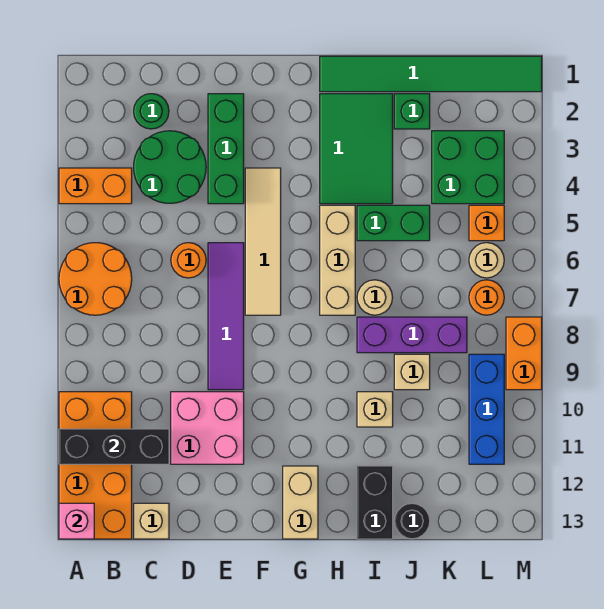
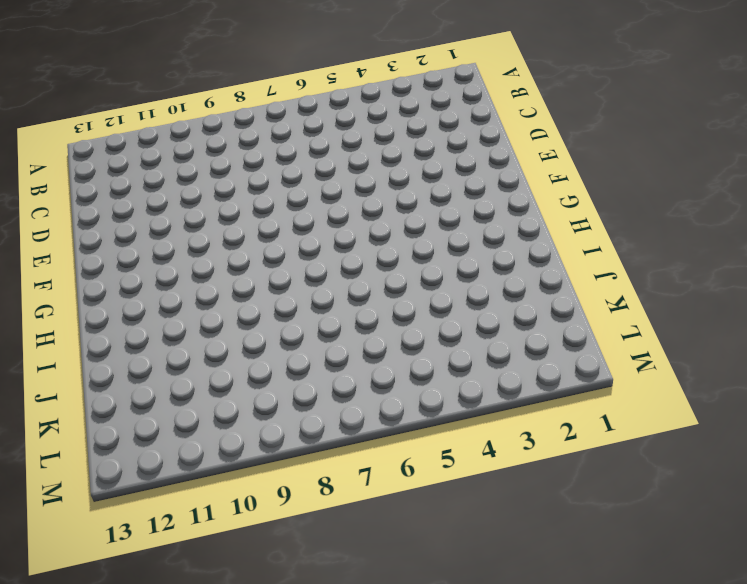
none -> orange brick A4:B4 level 1
none -> orange round brick A6:B7 level 1
none -> orange brick A10:B13 level 1
none -> green round brick C2 level 1

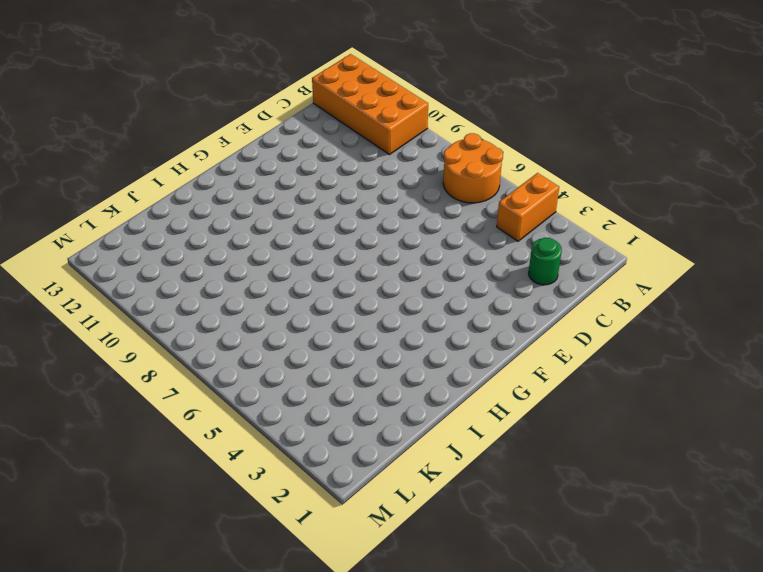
none -> green round brick C3:D4 level 1
none -> tan brick C13 level 1
none -> orange round brick D6 level 1
none -> pink brick D10:E11 level 1

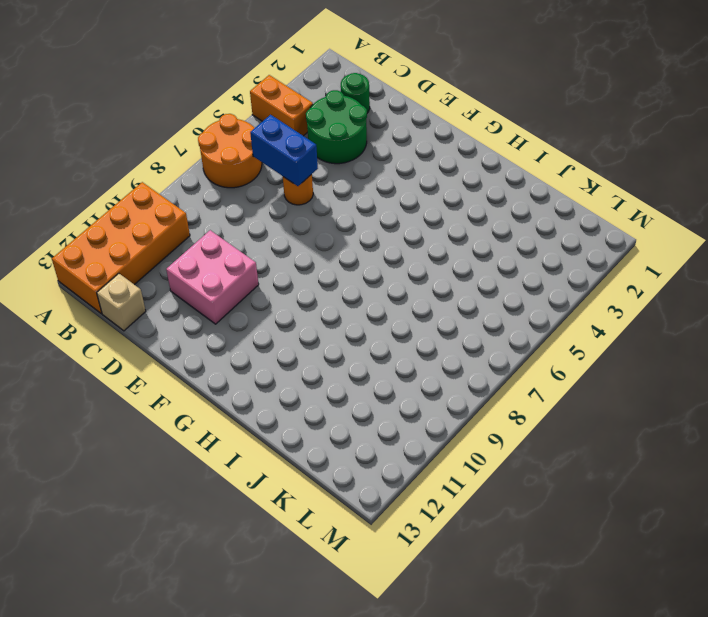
blue brick C6:D6 level 2 -> none
none -> green brick E2:E4 level 1
none -> purple tile E6:E9 level 1
none -> tan tile F4:F7 level 1
none -> tan brick G12:G13 level 1

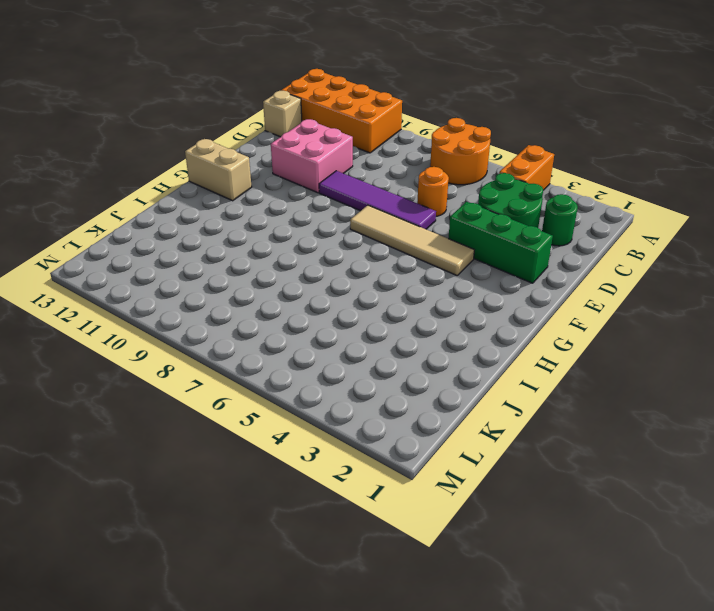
none -> green tile H1:M1 level 1
none -> green tile H2:I4 level 1
none -> tan brick H5:H7 level 1
none -> green brick I5:J5 level 1

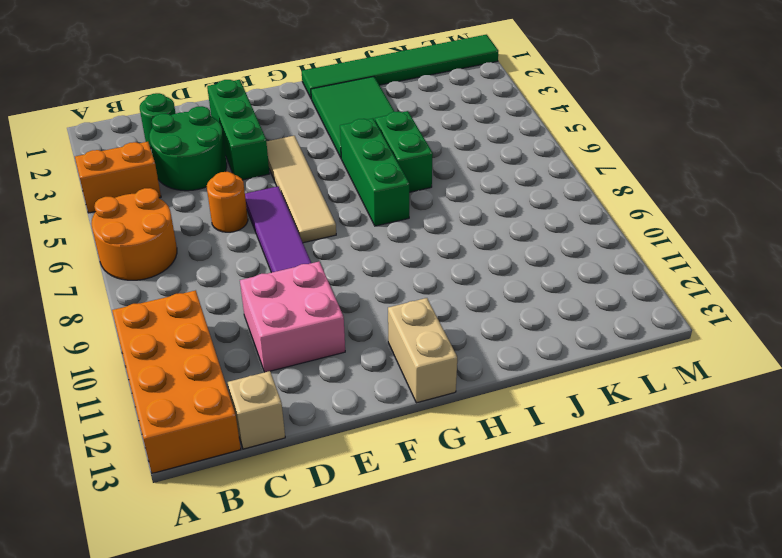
green brick H5:H7 level 1 -> tan brick H5:H7 level 1
green brick I5:I6 level 1 -> green brick I5:J5 level 1
none -> tan round brick I7 level 1
none -> purple brick I8:K8 level 1
none -> tan brick I10 level 1
none -> black brick I12:I13 level 1

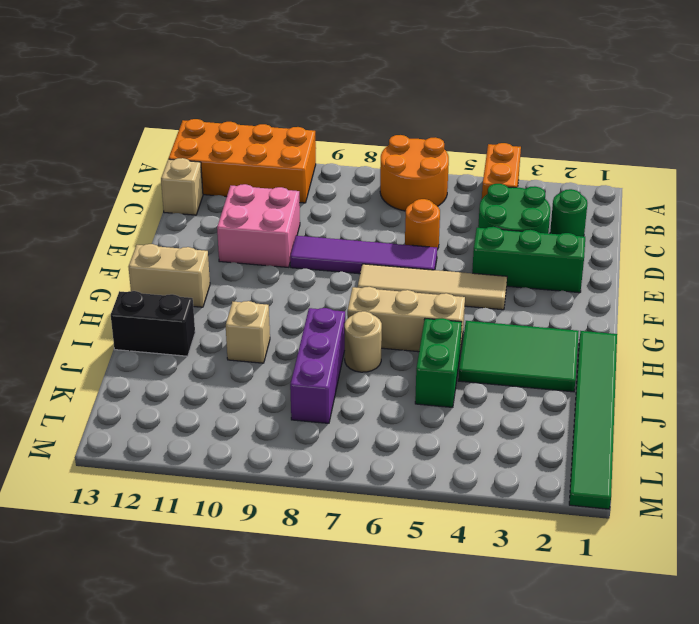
none -> green brick J2 level 1
none -> tan brick J9 level 1
none -> black round brick J13 level 1
none -> green brick K3:L4 level 1

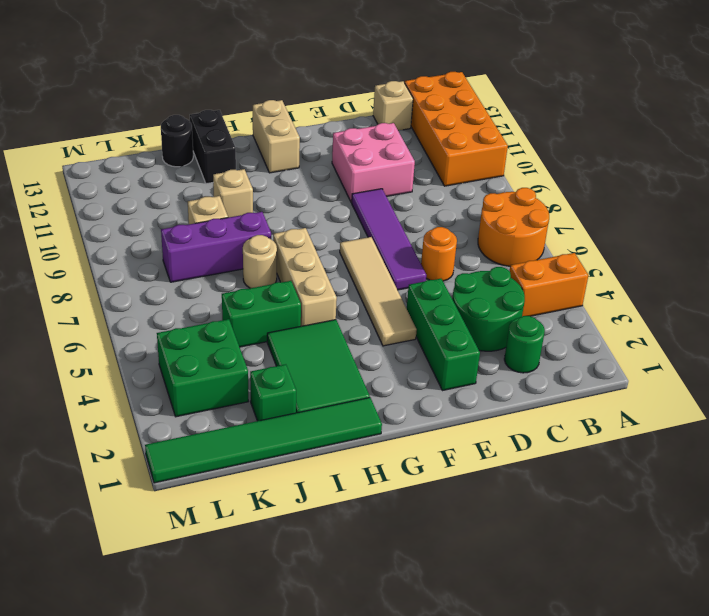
none -> orange brick L5 level 1
none -> tan round brick L6 level 1
none -> orange round brick L7 level 1
none -> blue brick L9:L11 level 1

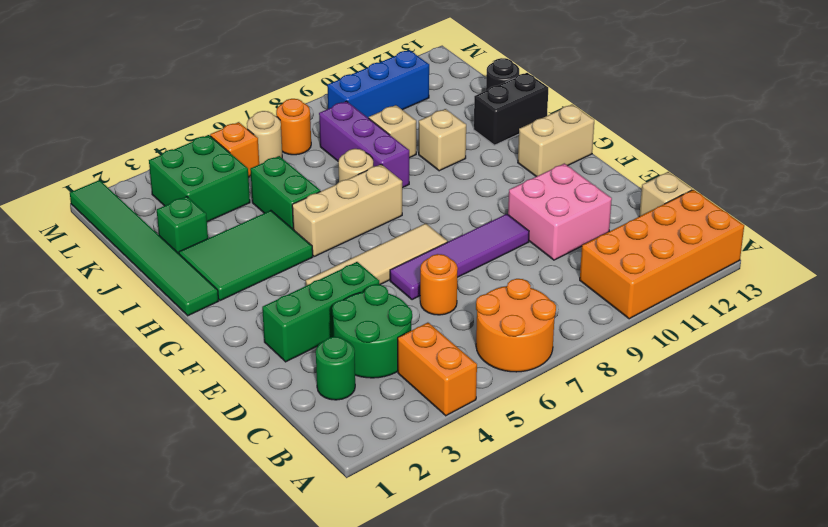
none -> orange brick M8:M9 level 1
none -> black brick A11:C11 level 2
none -> pink brick A13 level 2

